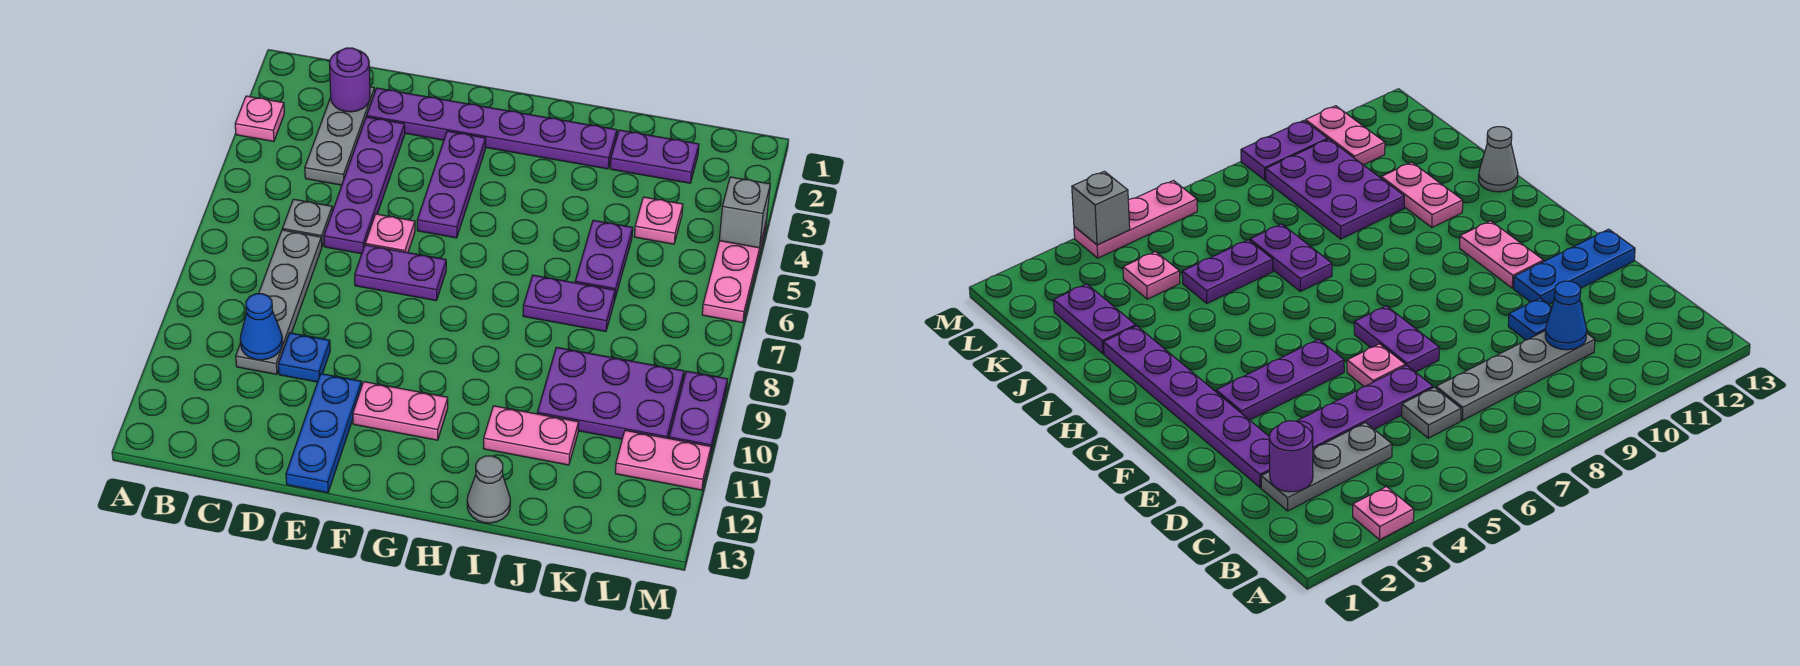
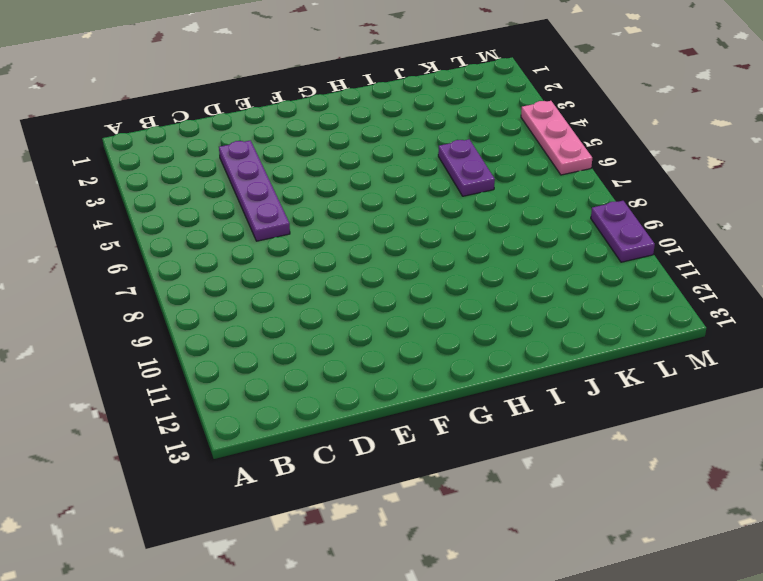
none -> pink plate A3 level 1
none -> grey plate C2:C4 level 1
none -> grey plate C6 level 1

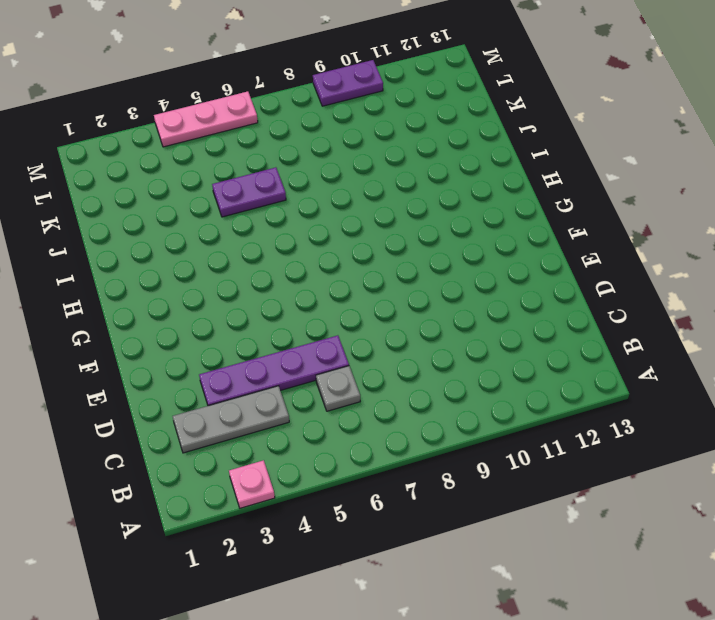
none -> grey plate C7:C10 level 1
none -> purple plate D2:I2 level 1
none -> blue plate D10 level 1

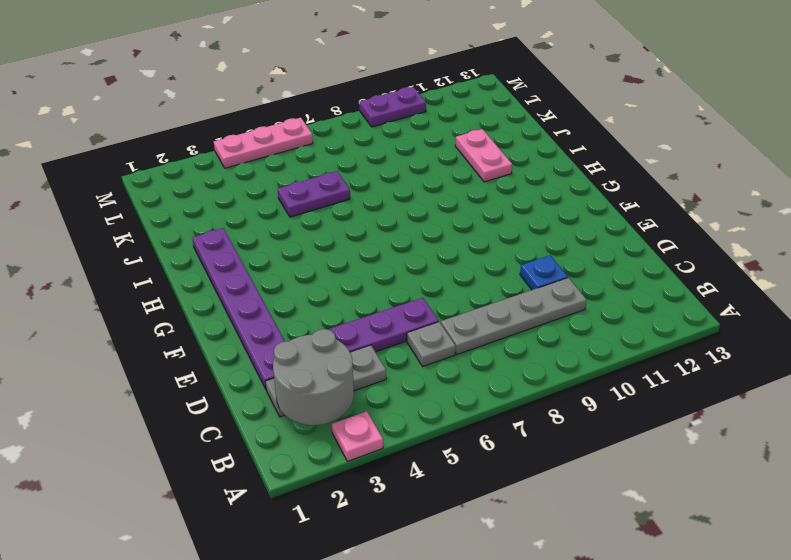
grey round brick B2:C3 level 2 -> purple round brick C2 level 2
none -> pink plate E6 level 1
none -> purple plate E7:F7 level 1
none -> blue plate E11:E13 level 1

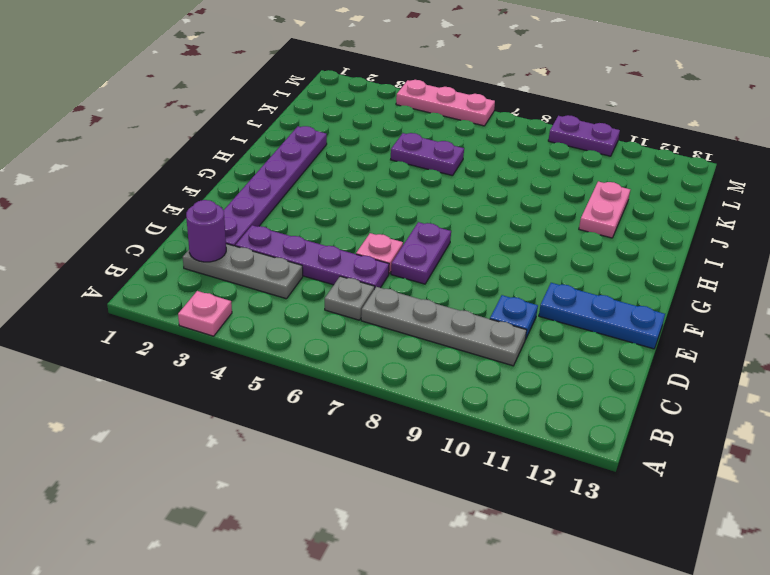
none -> purple plate F3:F5 level 1
none -> pink plate F11:G11 level 1
none -> purple plate I7:J7 level 1

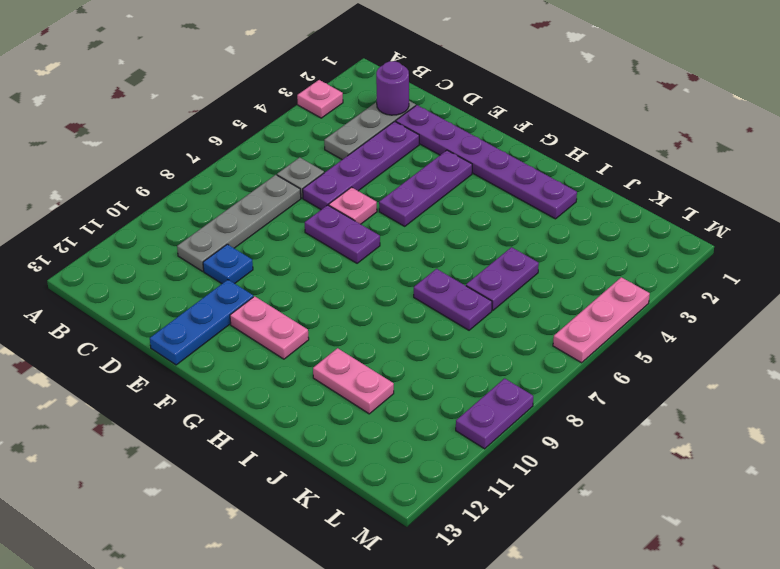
none -> grey cone I13 level 1
none -> purple plate J2:K2 level 1
none -> purple plate J9:L10 level 1

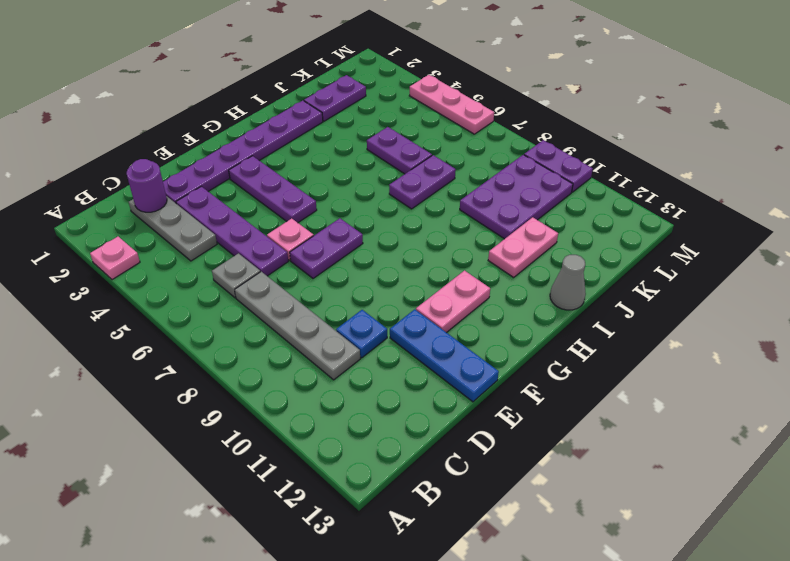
none -> pink plate K4 level 1
none -> pink plate L11:M11 level 1
none -> blue cone C10 level 2

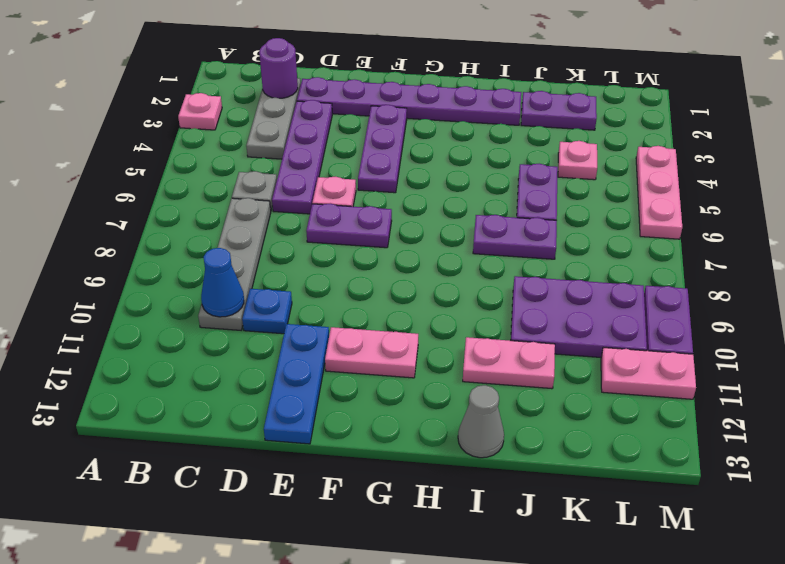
none -> grey brick M4 level 2

